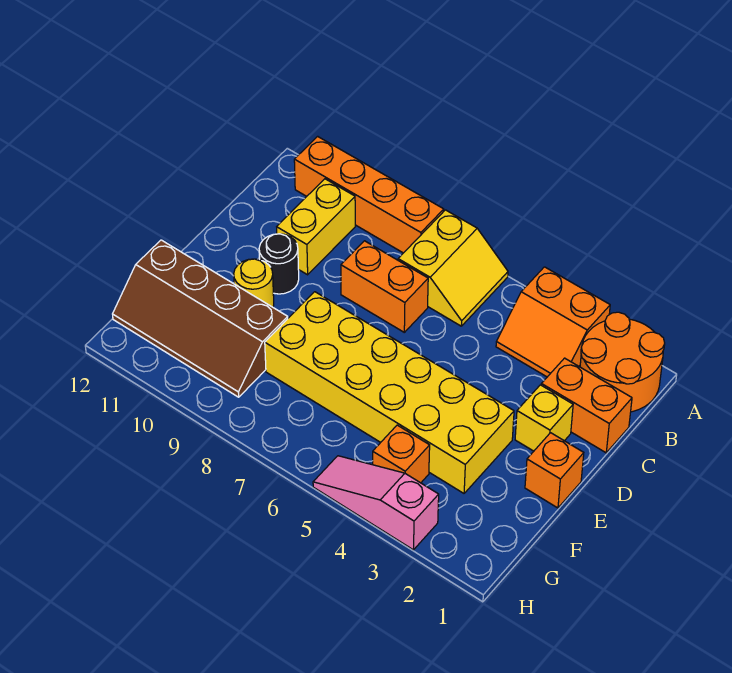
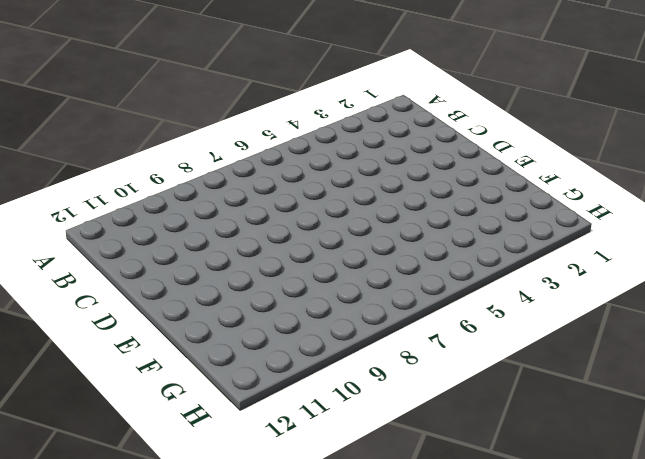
none -> orange round brick A1:B2 level 1
none -> orange slope A3:B4 level 1 top A
none -> yellow slope A6:B7 level 1 top 7

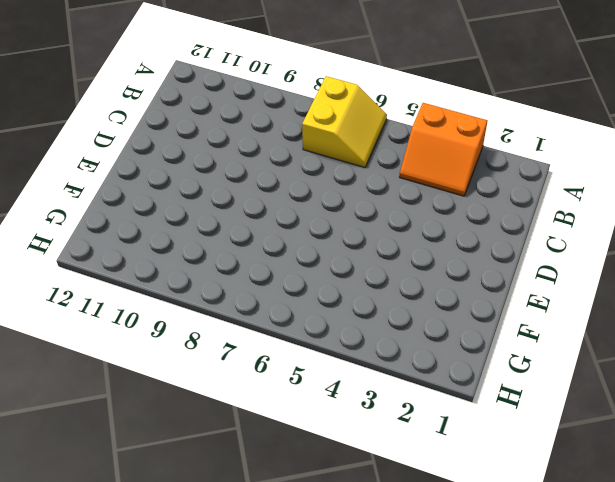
none -> orange round brick A1:B2 level 1
none -> orange brick A8:A11 level 1
none -> yellow brick B10:C10 level 1

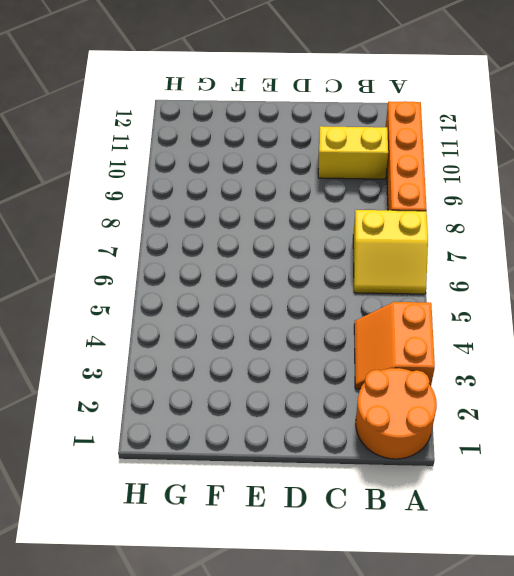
none -> orange brick C1:C2 level 1
none -> orange brick C7:C8 level 1
none -> yellow brick D2 level 1

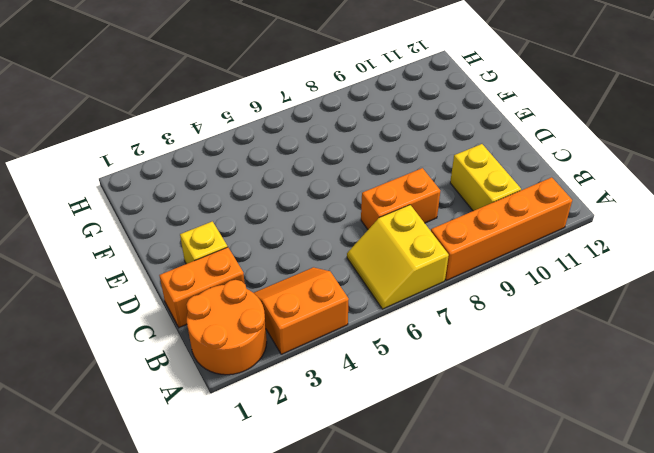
none -> black round brick D10 level 1
none -> orange brick E1 level 1
none -> yellow brick E3:F8 level 1

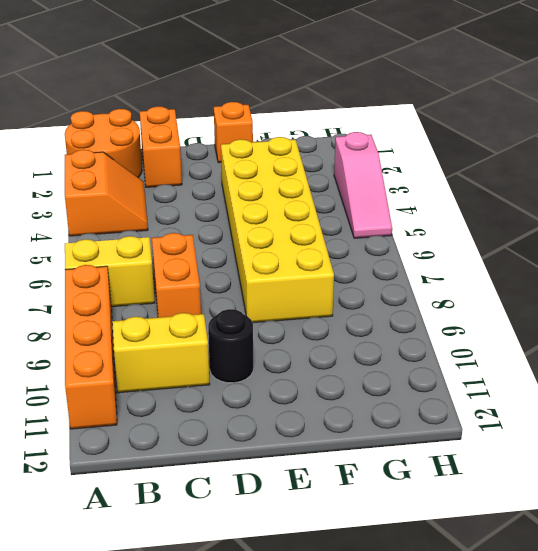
none -> yellow brick D2 level 1
none -> yellow round brick E10 level 1
none -> brown slope F9:G12 level 1 top F

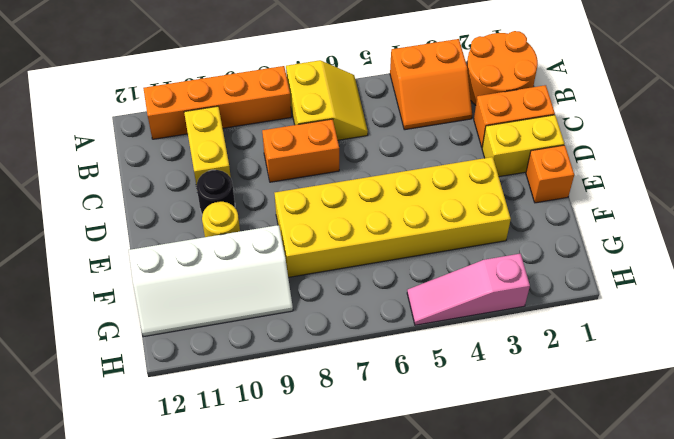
yellow brick D1:D2 level 1 -> yellow brick D2 level 1
white slope F9:G12 level 1 top F -> brown slope F9:G12 level 1 top F
none -> orange brick G4 level 1

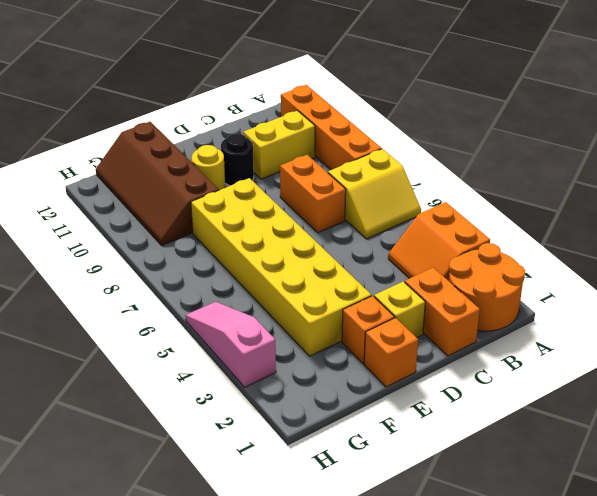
orange brick E2 level 1 -> orange brick G4 level 1

